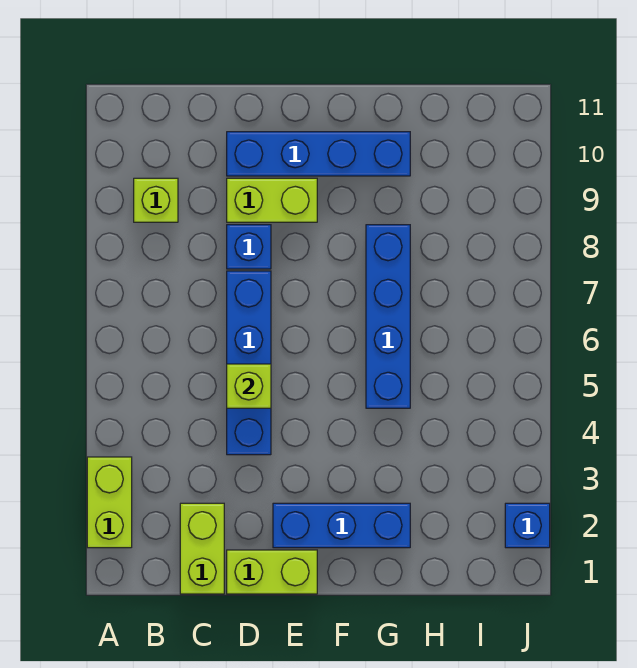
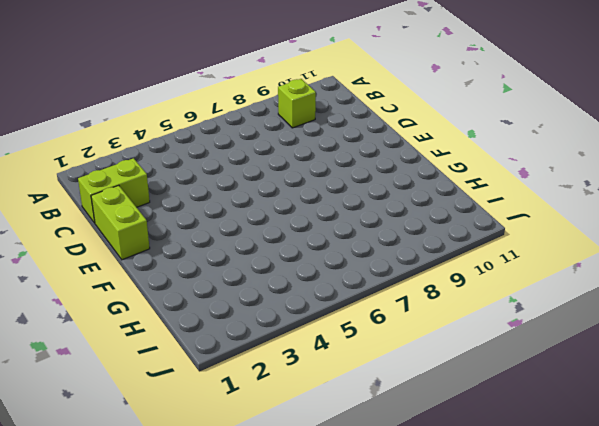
none -> lime brick A2:A3 level 1
none -> blue brick D4:D7 level 1
none -> blue brick D8 level 1

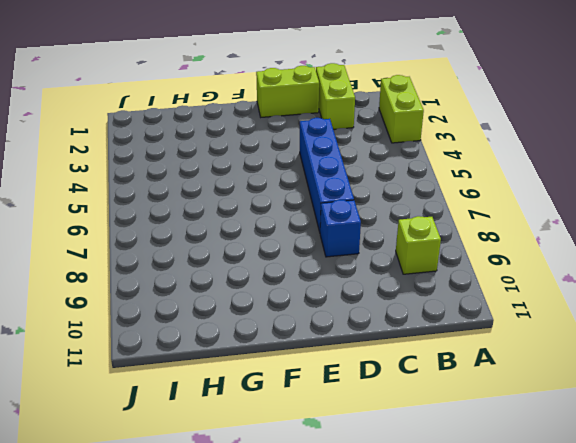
none -> lime brick D9:E9 level 1
none -> blue brick D10:G10 level 1
none -> blue brick E2:G2 level 1

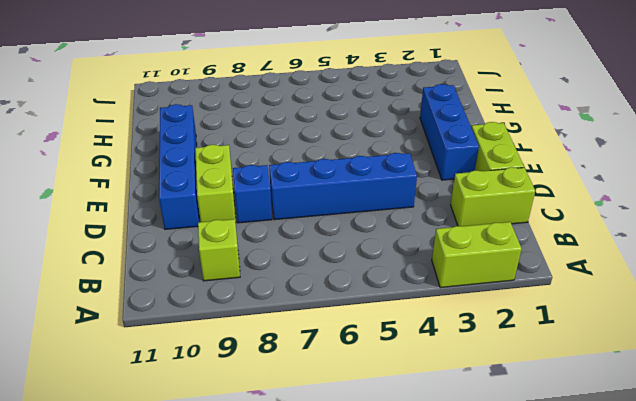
none -> blue brick G5:G8 level 1
none -> blue brick J2 level 1
none -> lime brick D5 level 2

